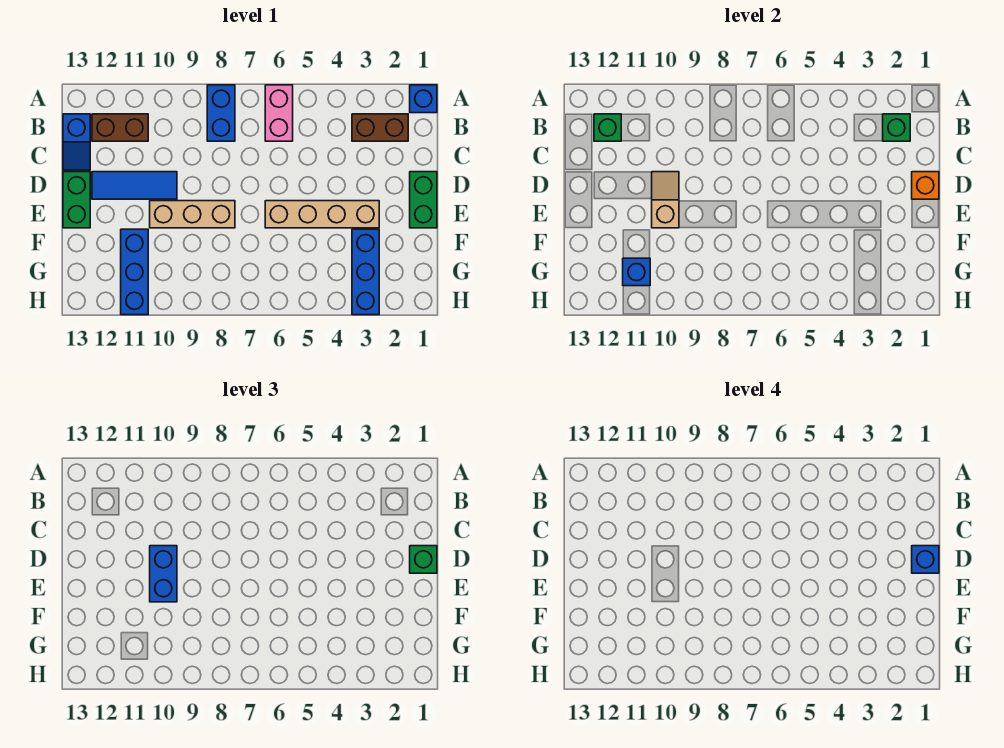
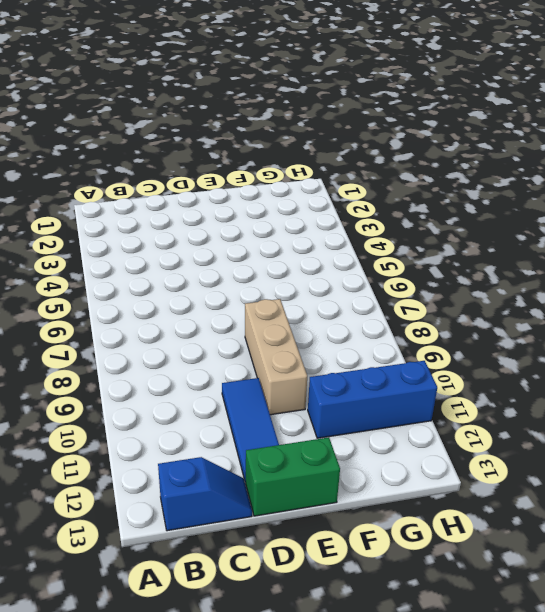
none -> blue brick A1 level 1
none -> pink brick A6:B6 level 1
none -> blue brick A8:B8 level 1

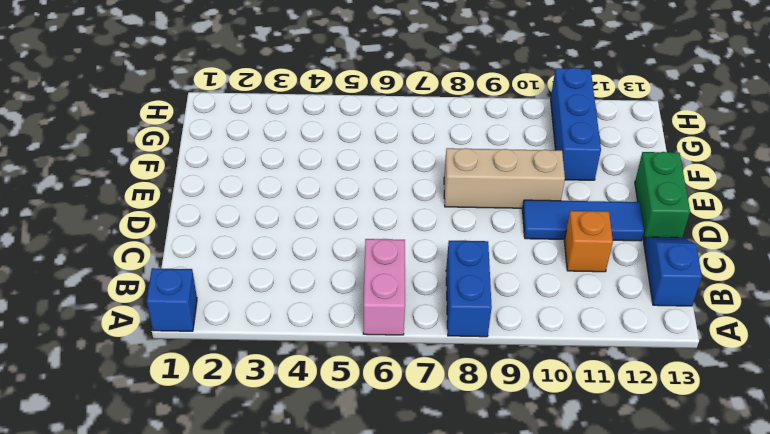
orange brick C11 level 1 -> orange brick D1 level 2
none -> brown brick B2:B3 level 1
none -> brown brick B11:B12 level 1
none -> green brick D1:E1 level 1

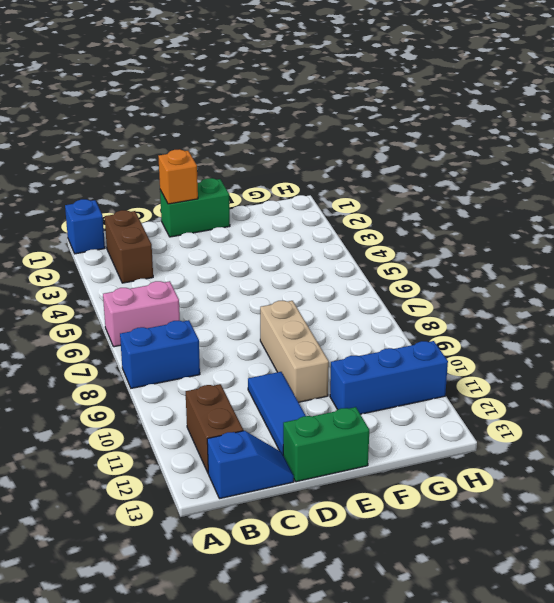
none -> tan brick E3:E6 level 1
none -> blue brick F3:H3 level 1
none -> green brick B2 level 2

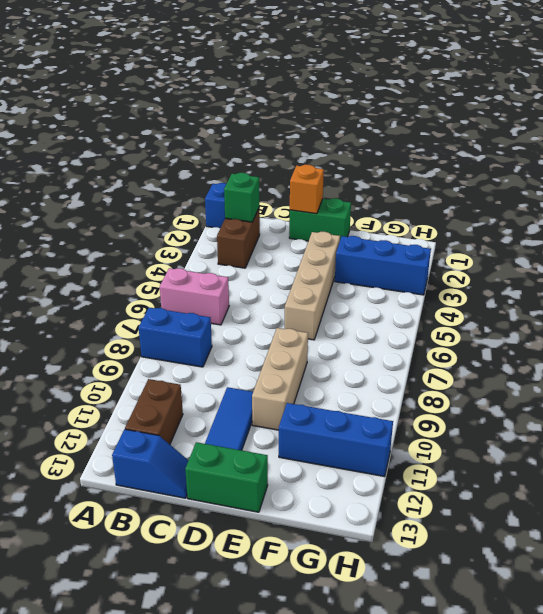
none -> green brick B12 level 2
none -> tan slope D10:E10 level 2 top E
none -> blue brick G11 level 2

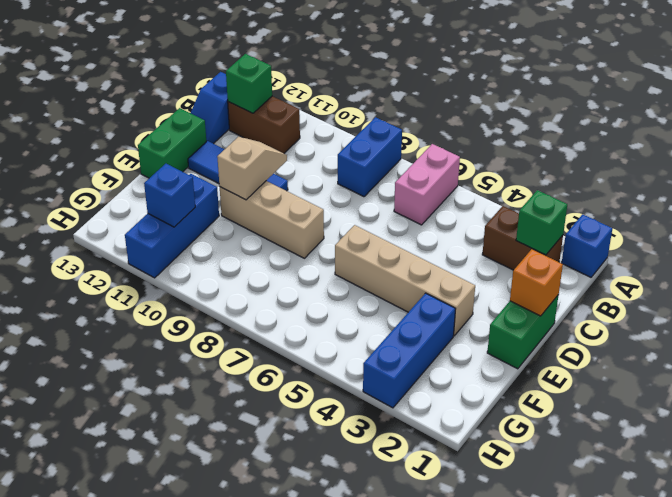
none -> green brick D1 level 3
none -> blue brick D10:E10 level 3
none -> blue brick D1 level 4

